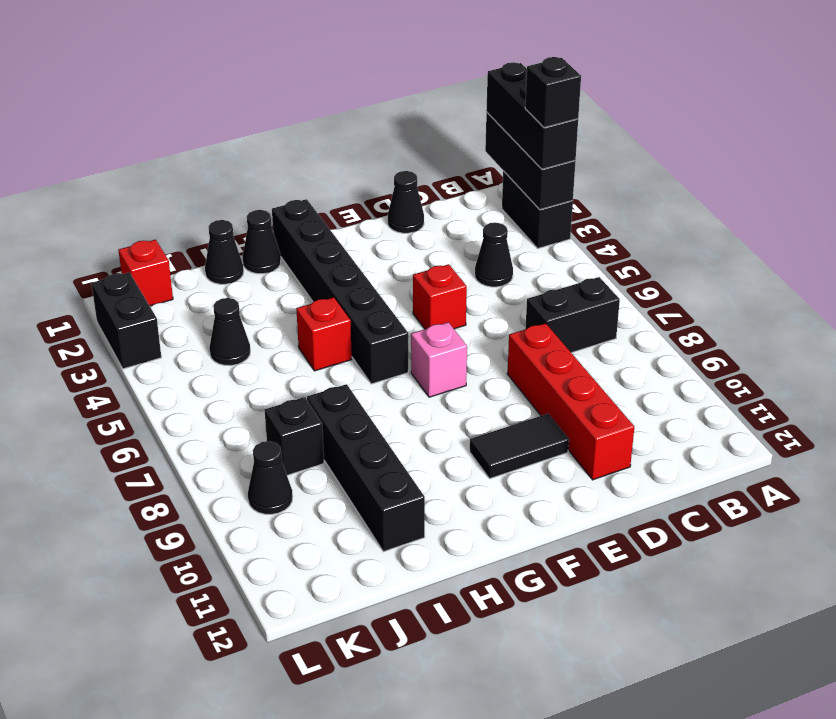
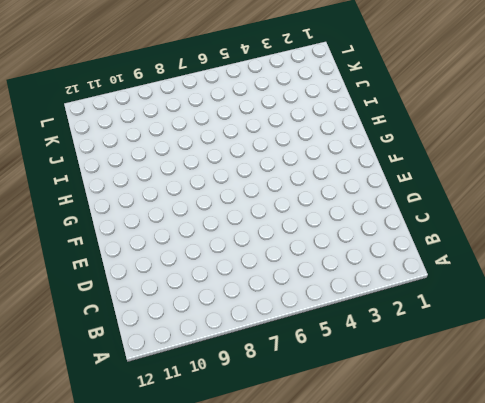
none -> black brick A2:A3 level 1
none -> black brick B7:C7 level 1
none -> black cone C4 level 1

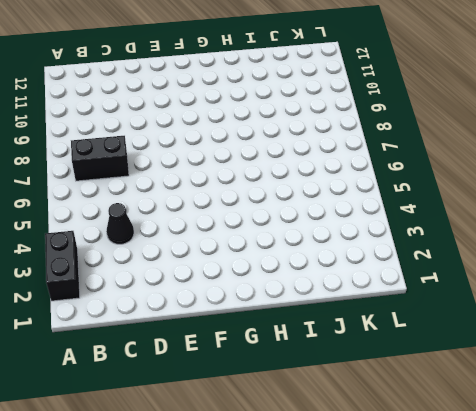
none -> black cone D1 level 1
none -> red brick D8:D11 level 1
none -> red brick E5 level 1

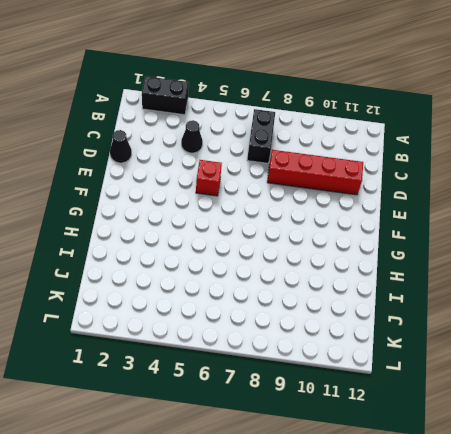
none -> black tile E10:F10 level 1
none -> pink brick F7 level 1
none -> black brick G1:G6 level 1

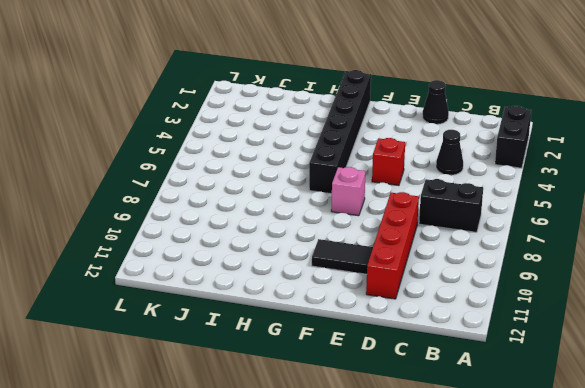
none -> black cone H1 level 1
none -> red brick H5 level 1
none -> black cone I1 level 1

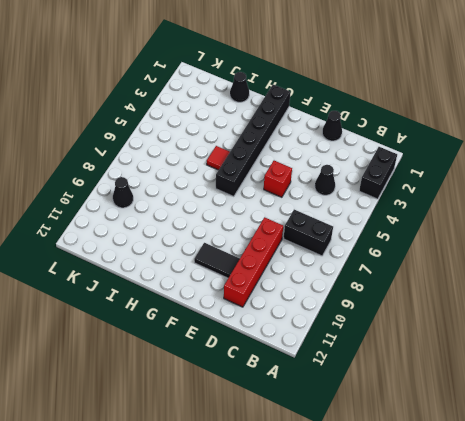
red tile H5 level 1 -> red brick H5 level 1
none -> pink brick F7 level 1
none -> black cone H1 level 1
none -> black brick I8:I11 level 1

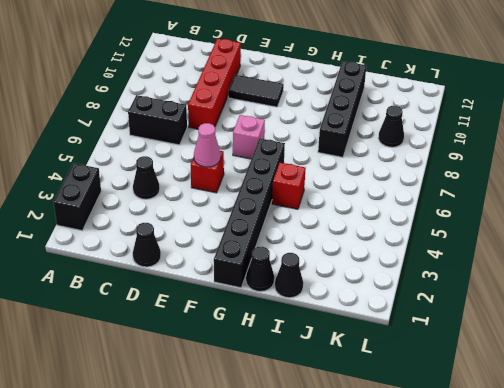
pink cone E5 level 2 -> none
none -> black cone J4 level 1
none -> black brick J8 level 1
none -> red brick K1 level 1

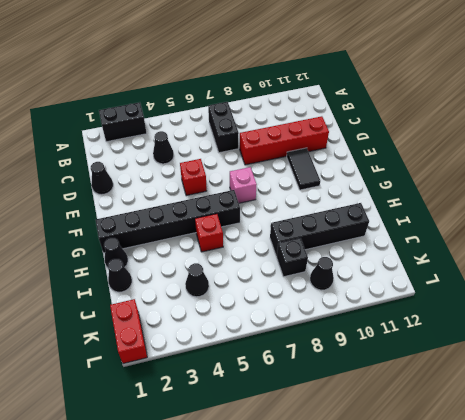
red brick K1:L1 level 1 -> red brick K1 level 1
none -> black brick L2:L3 level 1
none -> black brick A1:A3 level 2
none -> black brick A1:A3 level 3

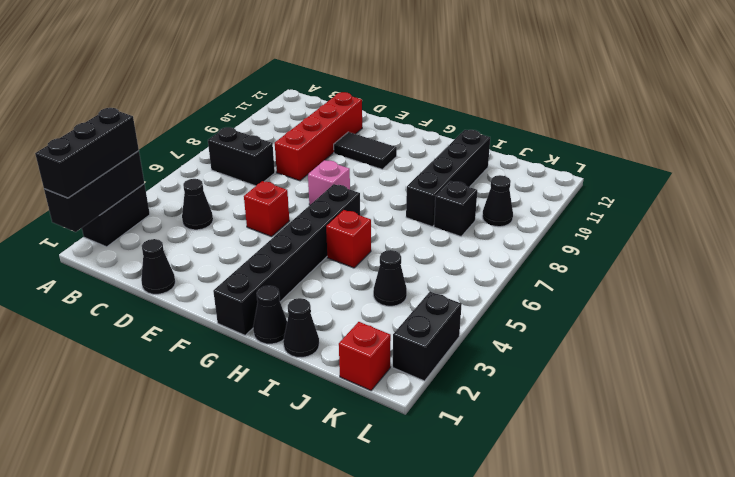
none -> black brick A3 level 4

